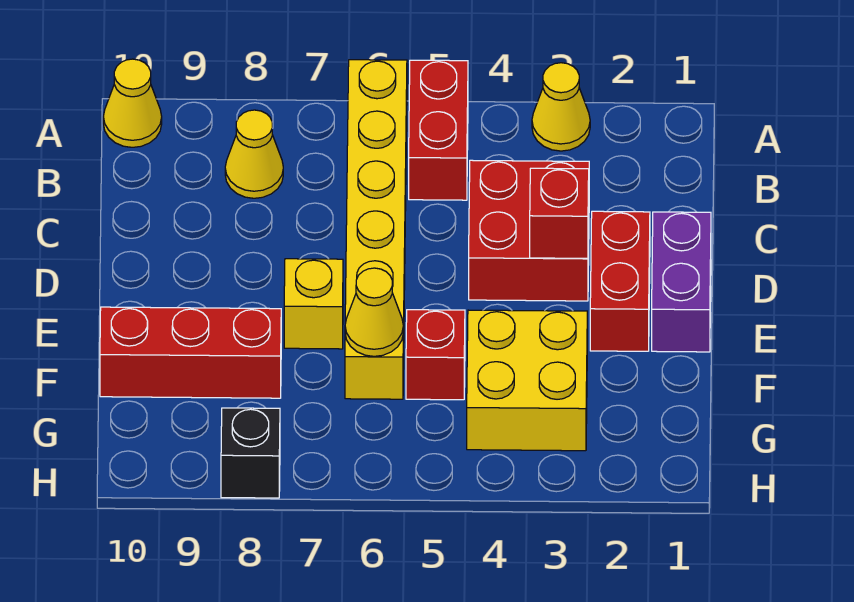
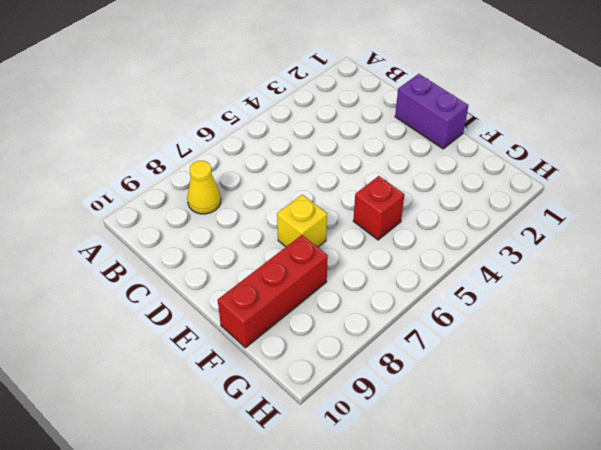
none -> yellow cone A3 level 1
none -> red brick A5:B5 level 1
none -> yellow brick A6:F6 level 1

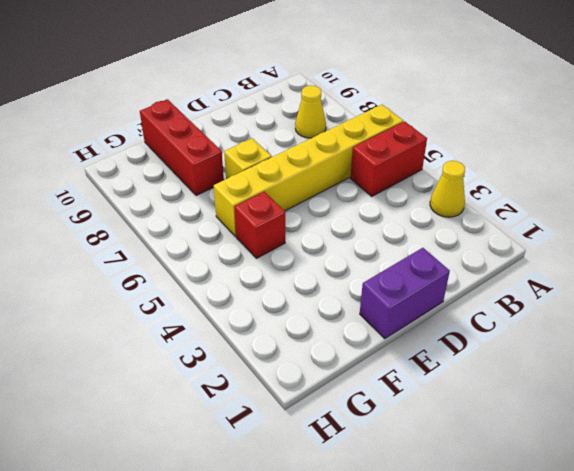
none -> yellow cone A10 level 1
none -> red brick C3:D4 level 1
none -> red brick D2:E2 level 1

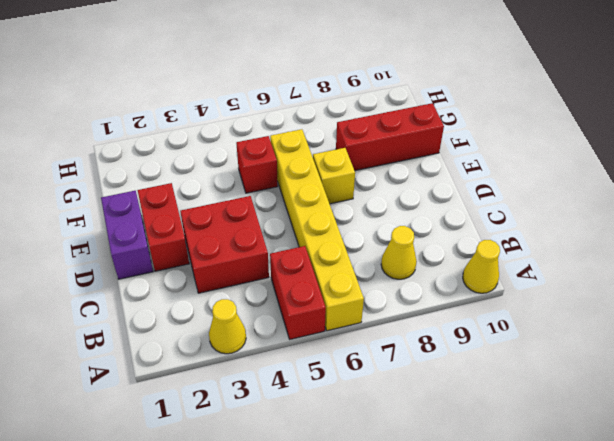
none -> yellow brick F3:G4 level 1
none -> black brick H8 level 1
none -> red brick D3 level 2

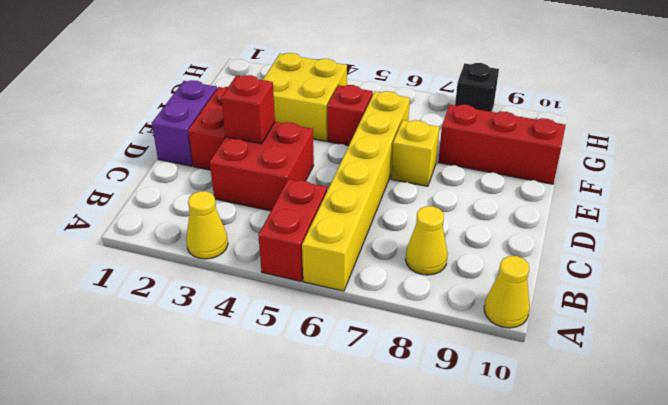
none -> yellow cone F6 level 2

